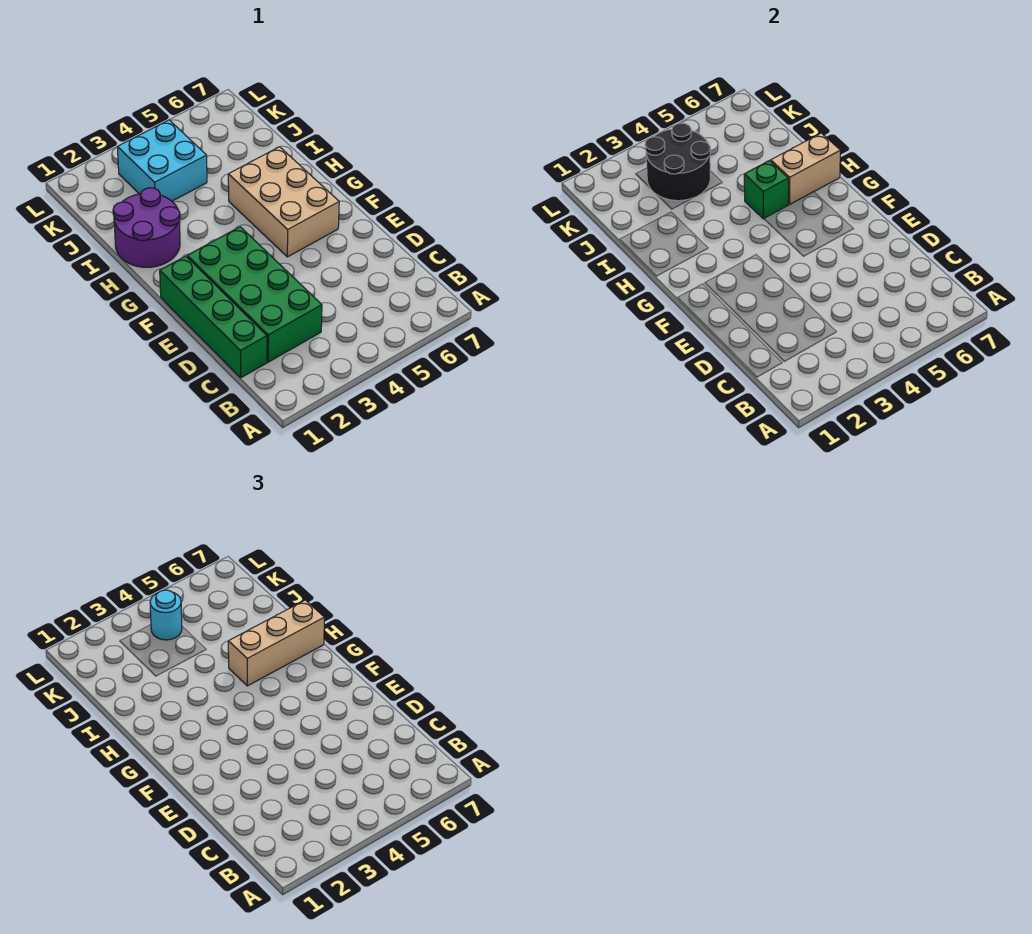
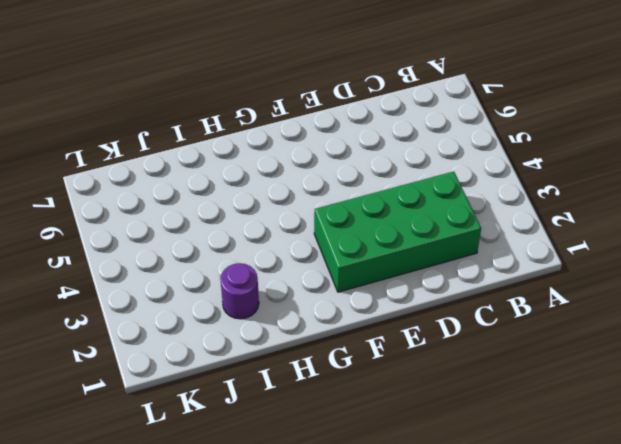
purple round brick I2 level 1 -> purple round brick H1:I2 level 1
none -> green brick C1:F1 level 1
none -> tan brick F5:H6 level 1

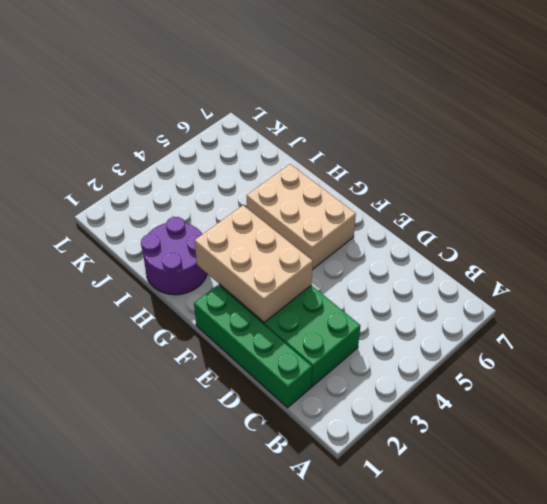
tan brick E2:G3 level 2 -> none
none -> cyan brick J3:K4 level 1
none -> green brick H5 level 2

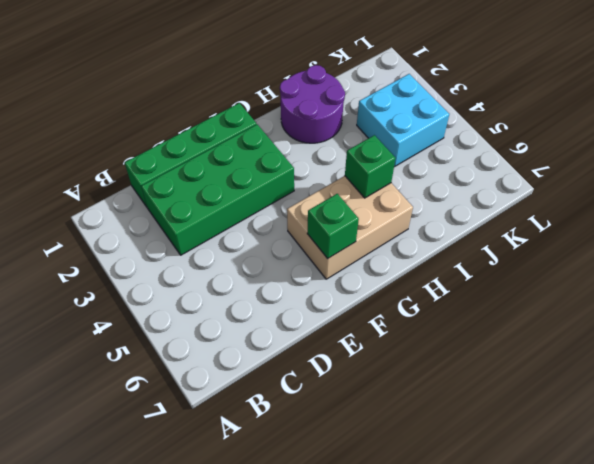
green brick F6 level 2 -> none
none -> tan brick H6:H7 level 2
none -> black round brick J3:K4 level 2

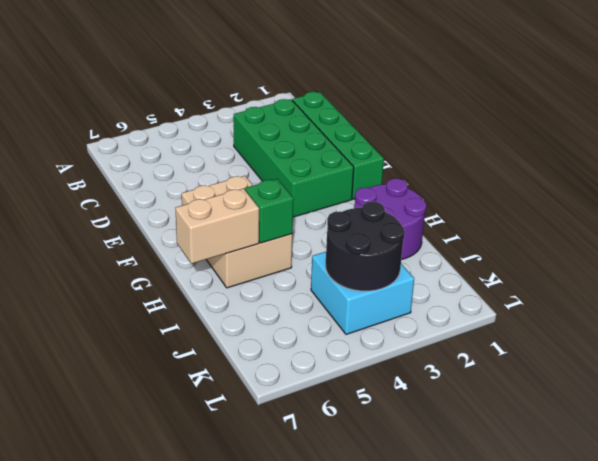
none -> tan brick H5:H7 level 3
none -> cyan round brick K4 level 3

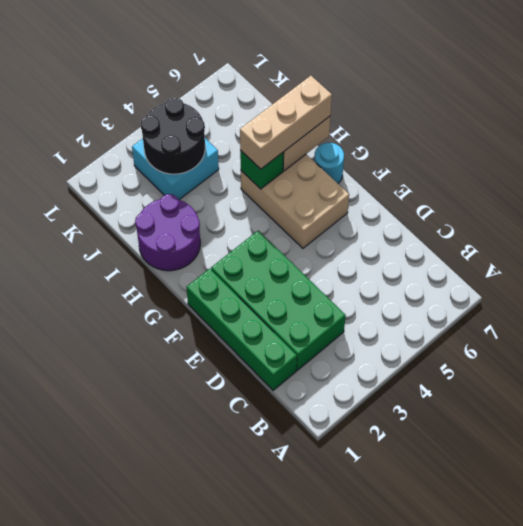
cyan round brick G7 level 1 -> cyan round brick K4 level 3

